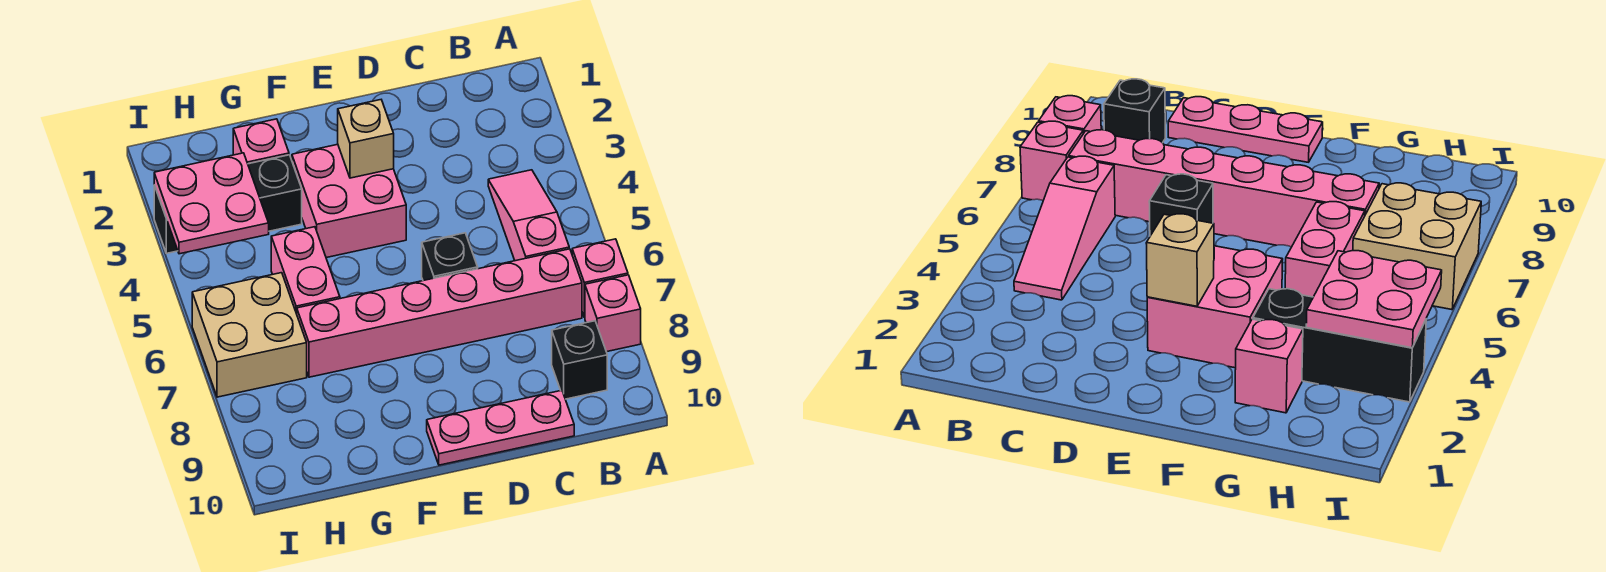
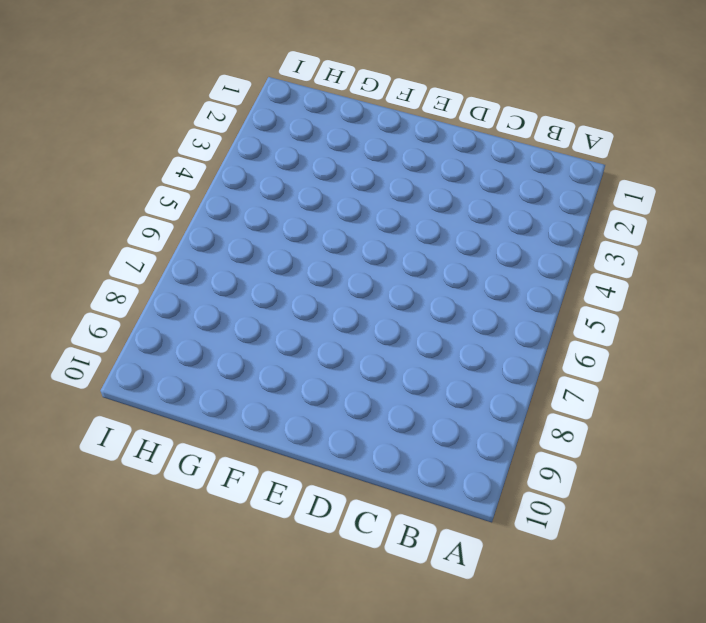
none -> pink brick A7 level 1
none -> pink brick A8 level 1
none -> pink slope B4:B6 level 1 top 6

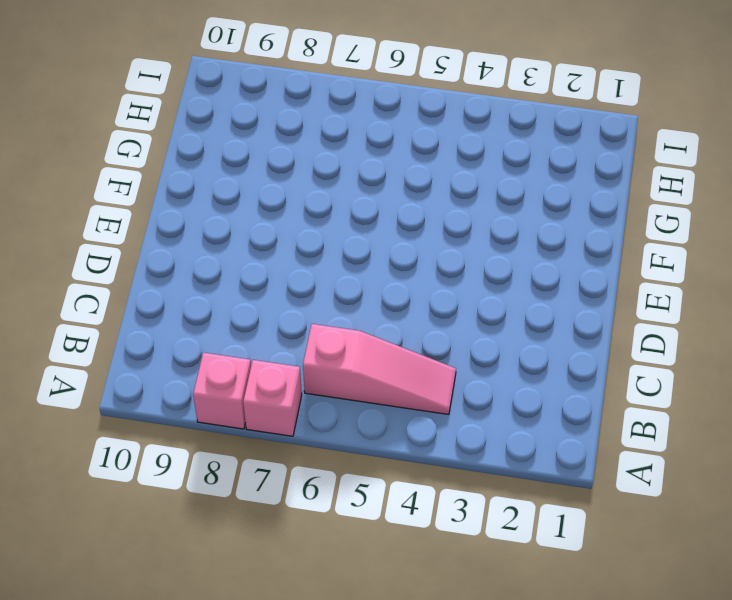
none -> pink brick B7:G7 level 1
none -> black brick B9 level 1
none -> pink plate C10:E10 level 1

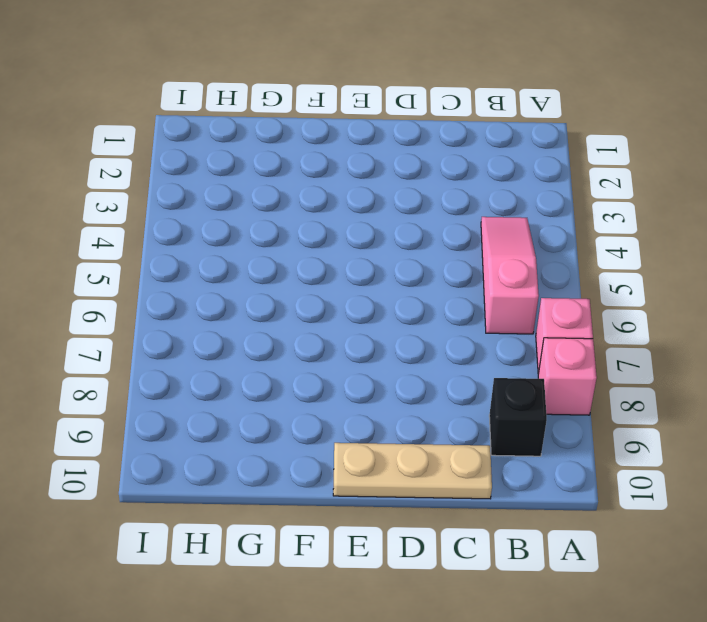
tan plate C10:E10 level 1 -> pink plate C10:E10 level 1
none -> pink brick B7:G7 level 1
none -> black brick D6 level 1
none -> pink brick E3:F4 level 1

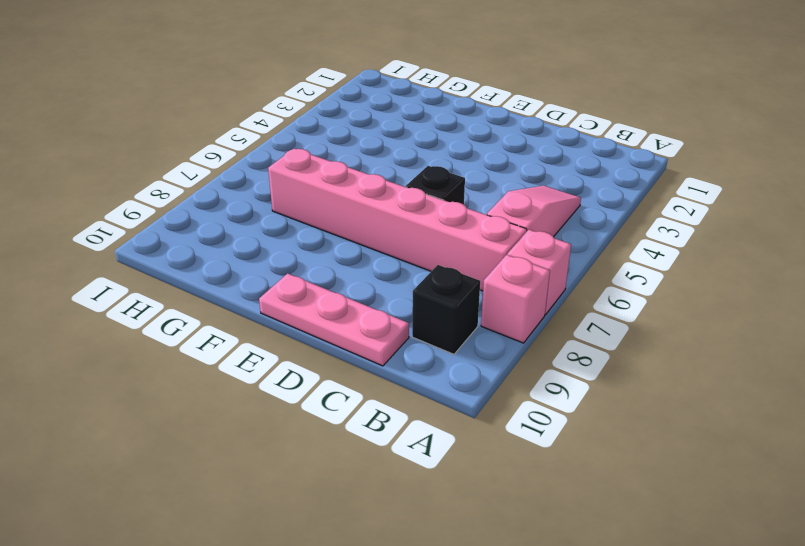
none -> pink brick E3:F4 level 1
none -> pink brick G2 level 1
none -> black brick G3:I3 level 1

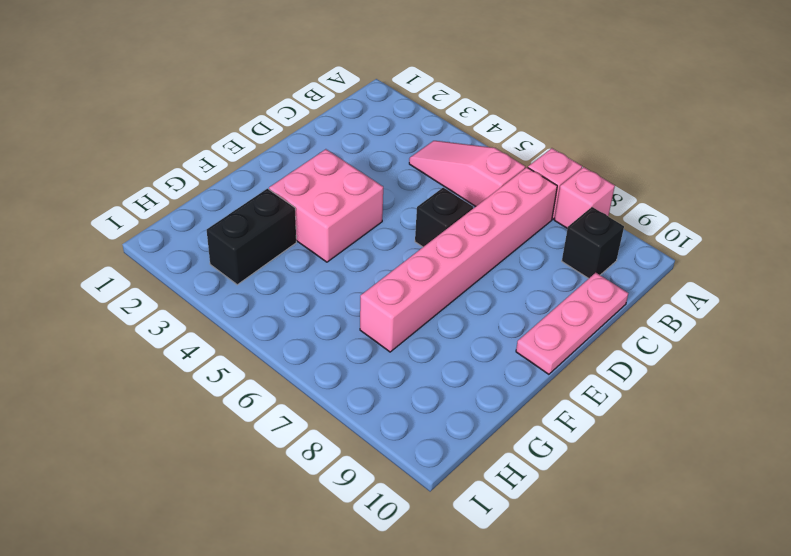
black brick G3:H3 level 1 -> black brick G3:I3 level 1
none -> pink brick G2 level 1
none -> pink brick G5:G6 level 1
none -> tan brick H6:I7 level 1

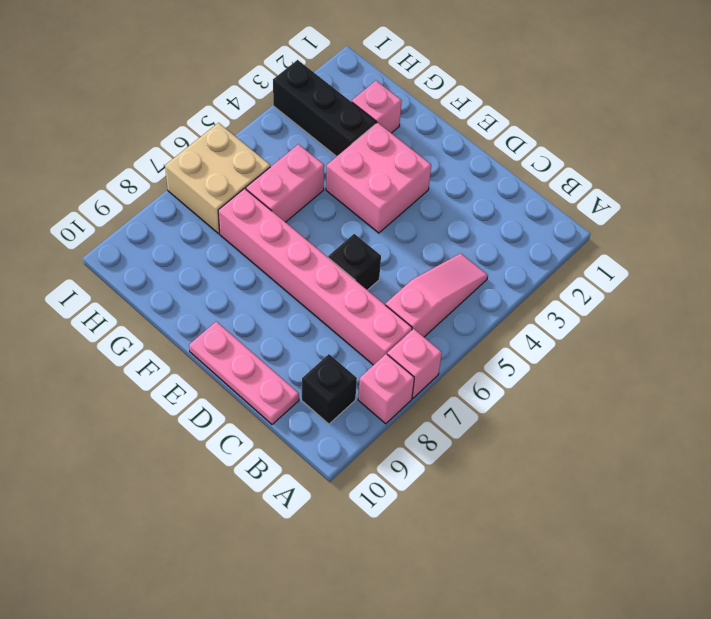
none -> tan brick E3 level 2
none -> pink plate H3:I4 level 2

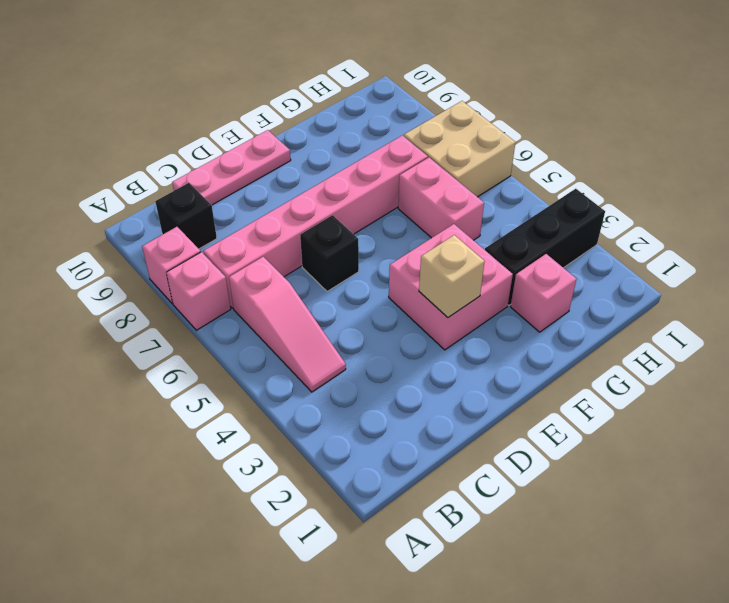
none -> pink plate H3:I4 level 2

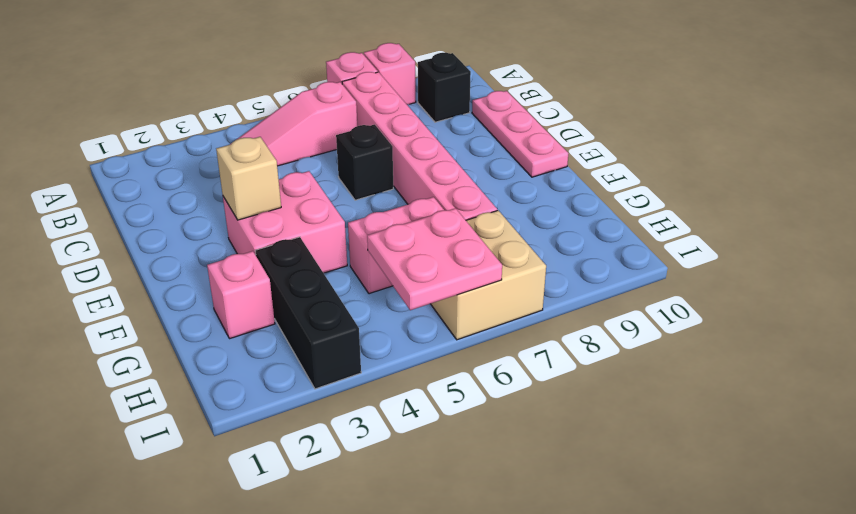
pink plate H5:I6 level 2 -> pink plate H3:I4 level 2

